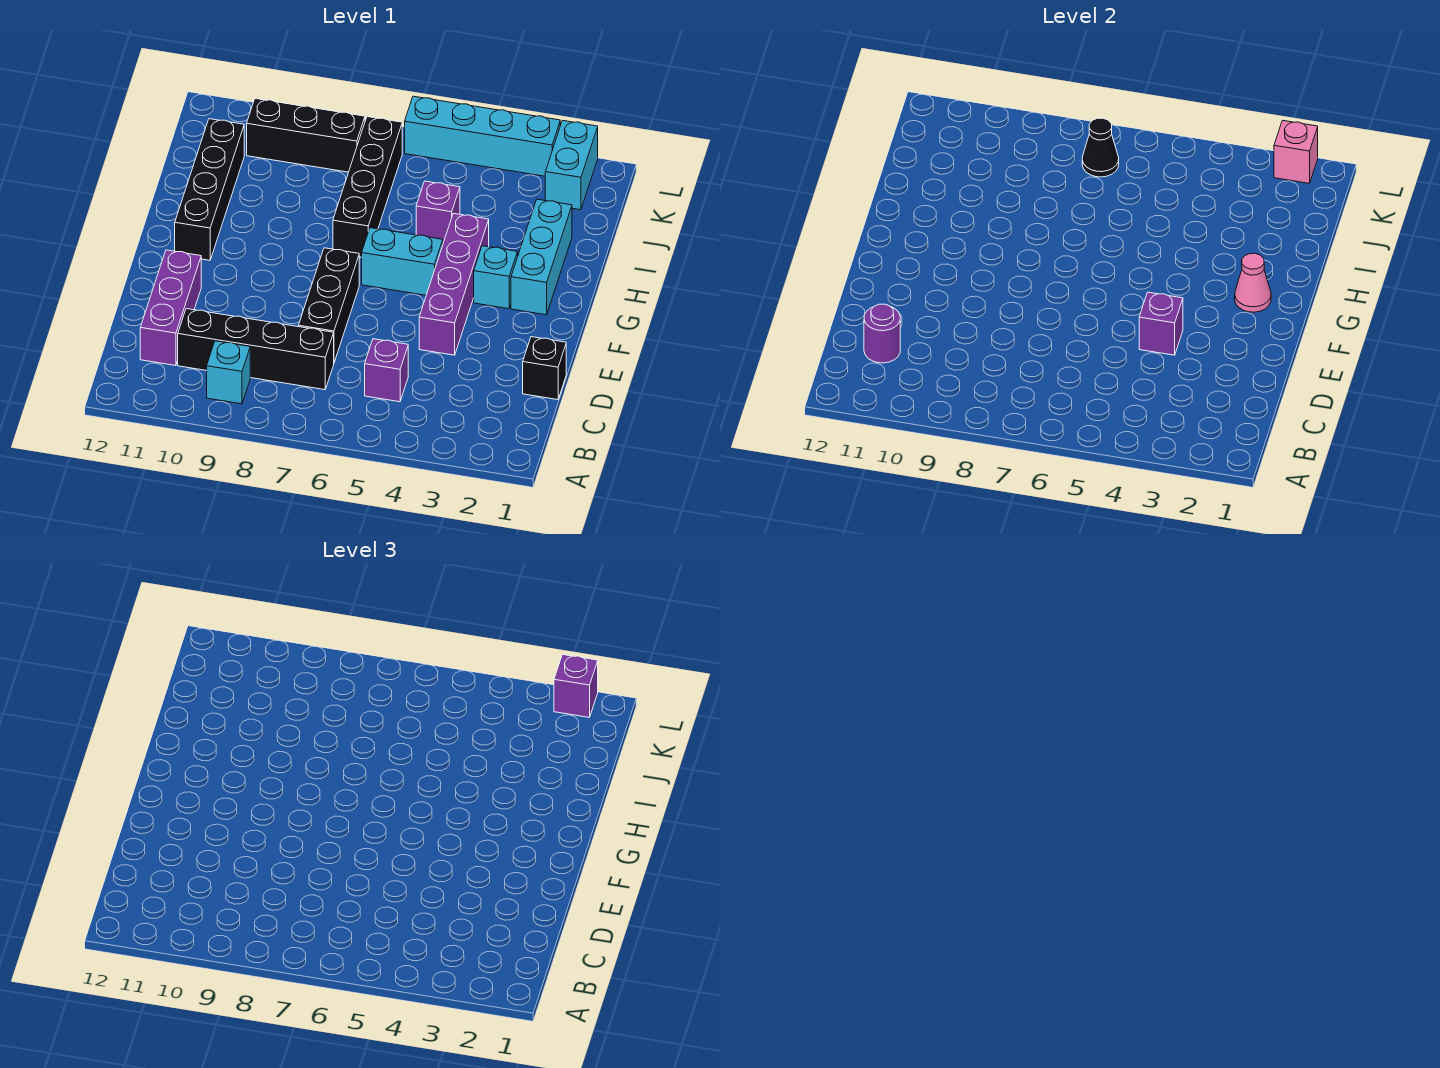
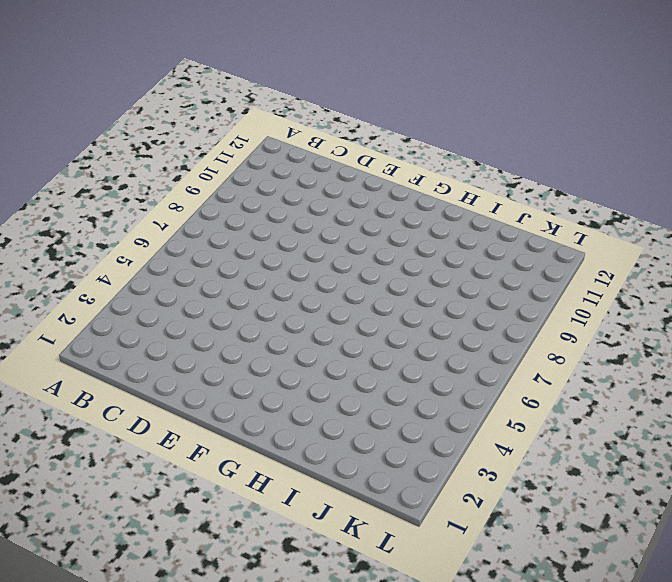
none -> cyan brick B9 level 1
none -> purple brick C5 level 1
none -> black brick C7:C10 level 1

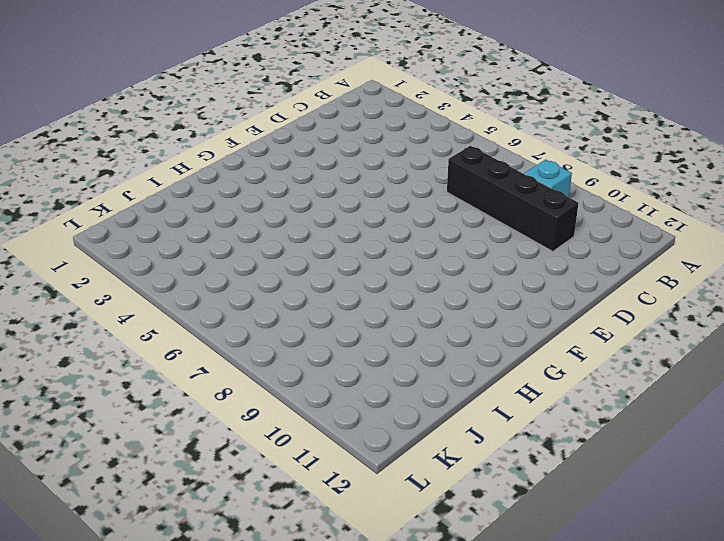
none -> purple brick C5 level 1
none -> purple brick C11:E11 level 1
none -> black brick D1 level 1

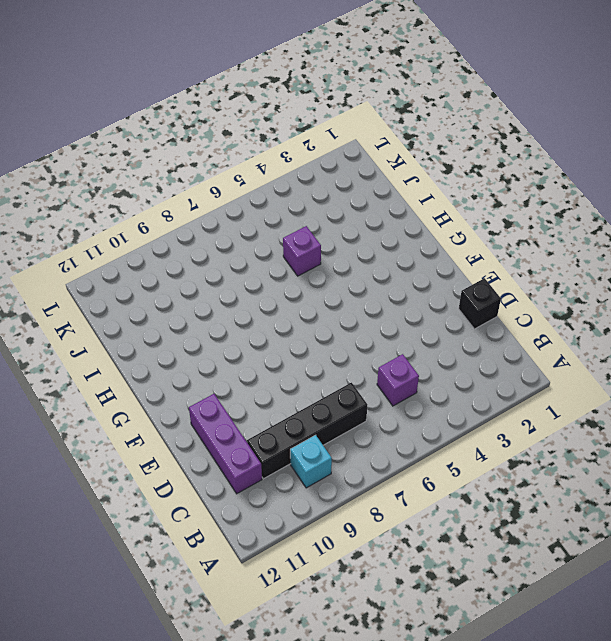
none -> black brick D7:F7 level 1
none -> purple brick E4:H4 level 1
none -> cyan brick G2:I2 level 1

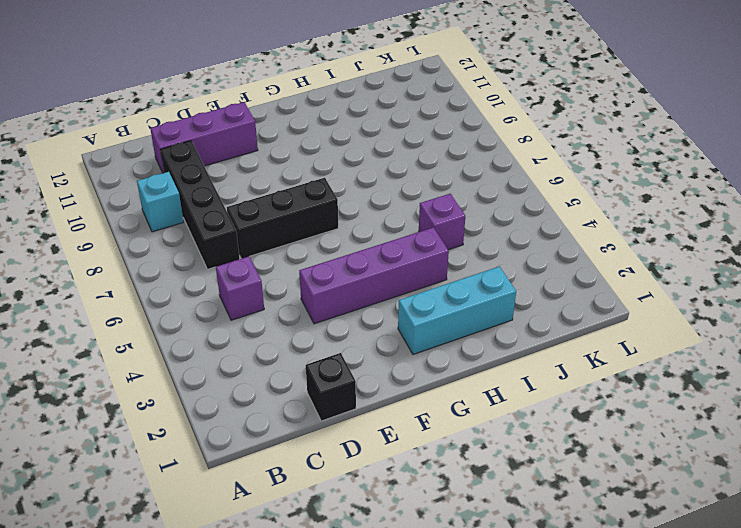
none -> cyan brick G3 level 1
none -> cyan brick G5:G6 level 1
none -> black brick G11:J11 level 1

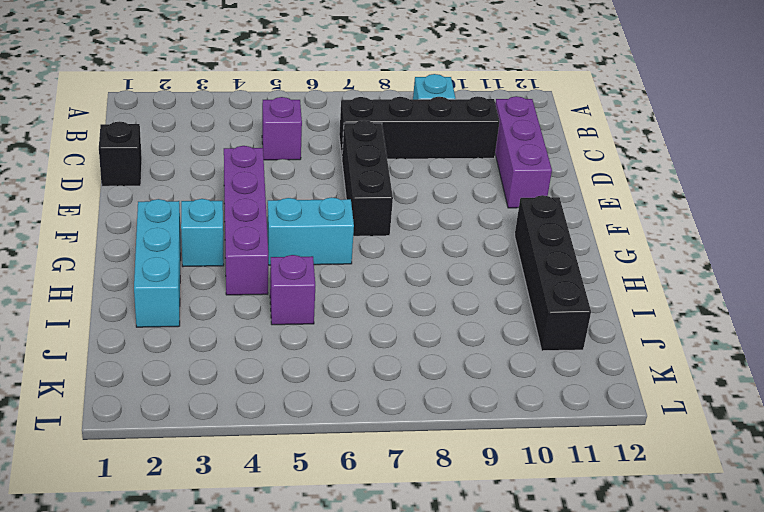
none -> black brick H7:K7 level 1
none -> cyan brick K2:L2 level 1
none -> black brick K8:K10 level 1

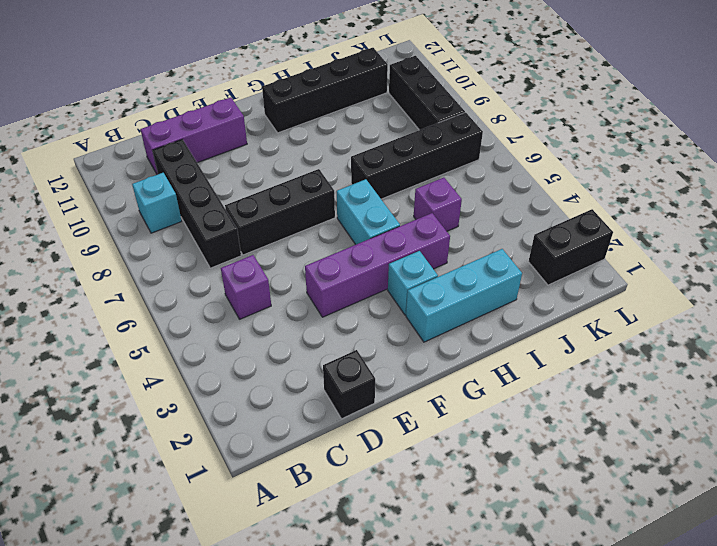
black brick K2:L2 level 1 -> cyan brick K2:L2 level 1
none -> cyan brick L3:L6 level 1
none -> purple round brick C11 level 2
none -> purple brick E4 level 2

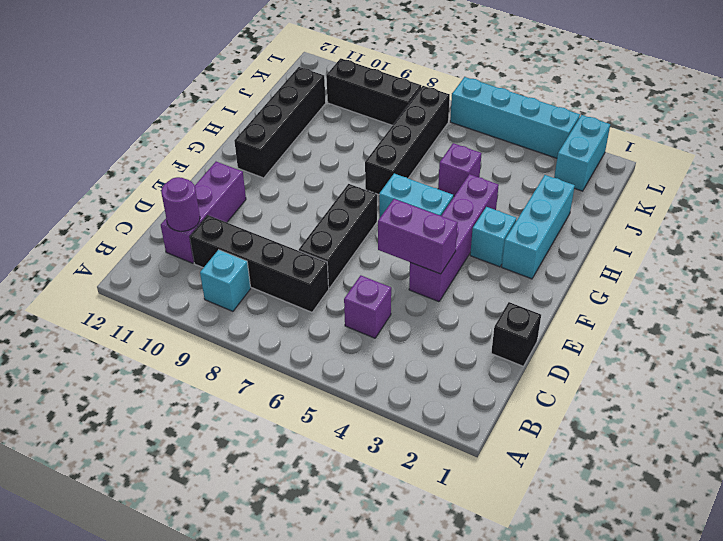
purple brick E4:E5 level 2 -> purple brick E4 level 2
none -> pink cone G2 level 2
none -> black cone K7 level 2
none -> pink brick L2 level 2

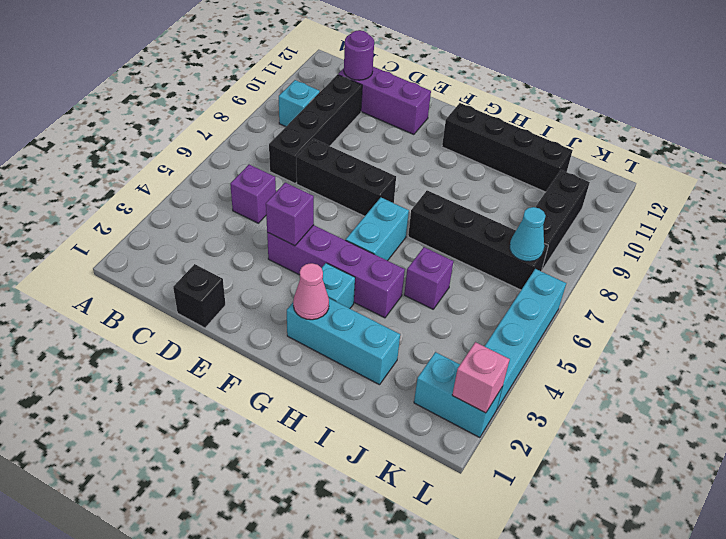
cyan cone K7 level 2 -> black cone K7 level 2
none -> purple brick L2 level 3

